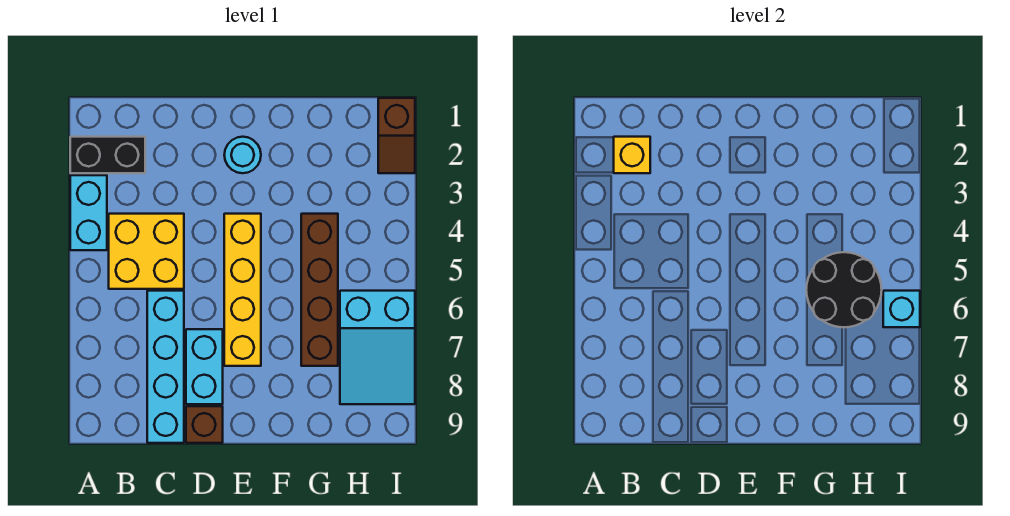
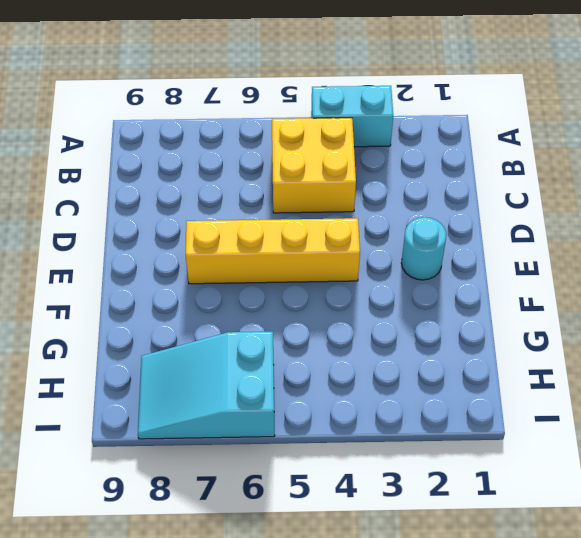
none -> black brick A2:B2 level 1
none -> cyan brick C6:C9 level 1
none -> cyan brick D7:D8 level 1

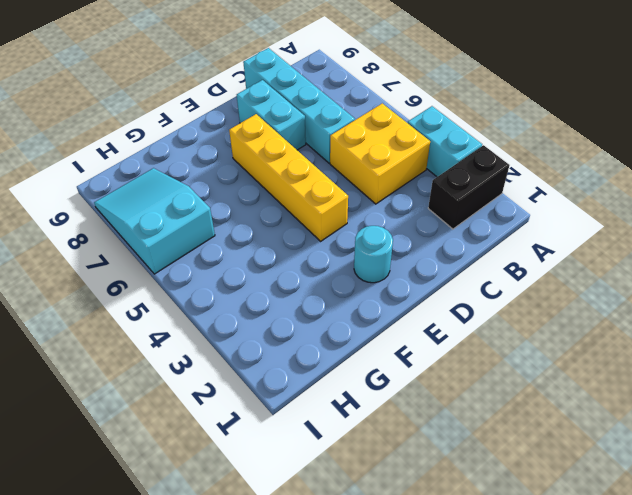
none -> brown brick D9 level 1
none -> brown brick G4:G7 level 1
none -> brown slope I1:I2 level 1 top 1

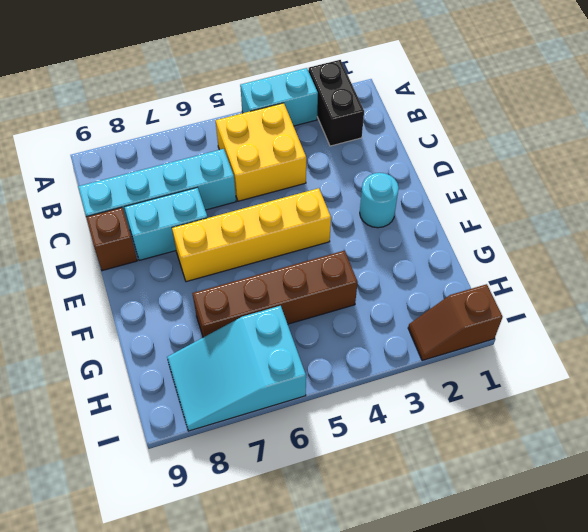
none -> yellow brick B2 level 2
none -> black round brick G5:H6 level 2
none -> cyan brick I6 level 2

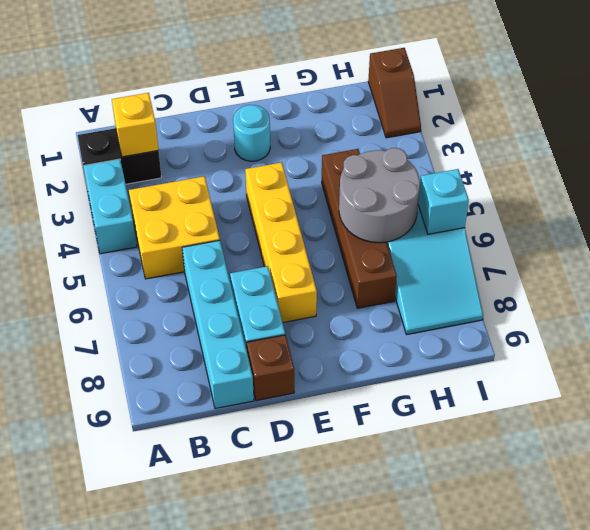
grey round brick G5:H6 level 2 -> black round brick G5:H6 level 2

